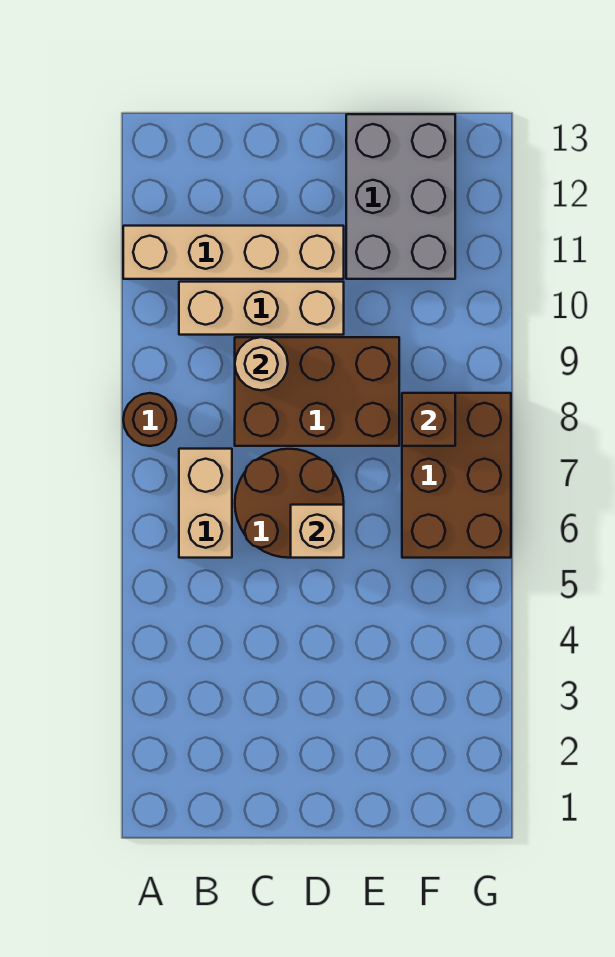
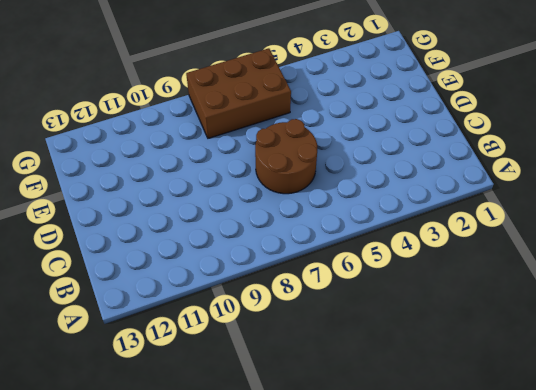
none -> brown round brick A8 level 1
none -> tan brick A11:D11 level 1

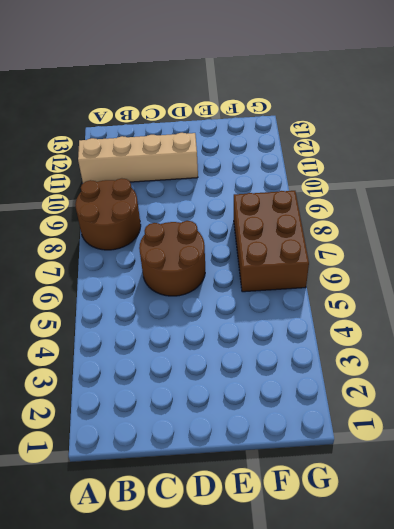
brown round brick A8:B9 level 1 -> brown round brick A8 level 1
none -> tan brick B6:B7 level 1
none -> tan brick B10:D10 level 1

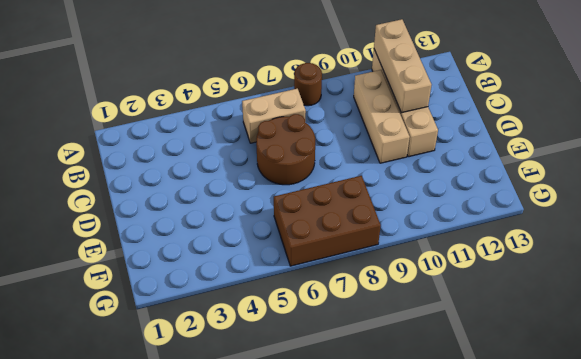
tan brick A11:C11 level 2 -> none
none -> brown brick C8:E9 level 1
none -> grey brick E11:F13 level 1

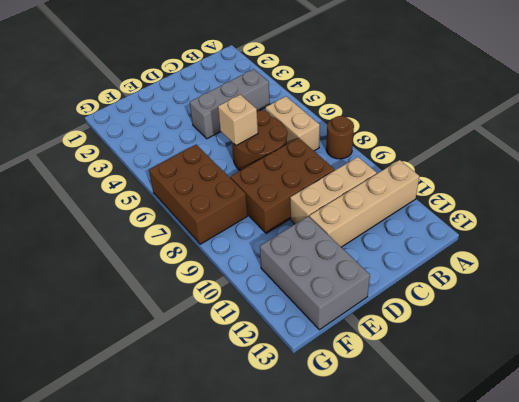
grey brick B4:D4 level 1 -> none
none -> tan round brick C9 level 2
none -> brown brick F8 level 2

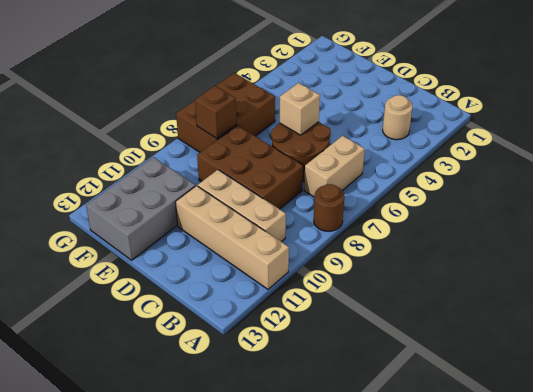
tan round brick B3 level 1 -> tan round brick C9 level 2

